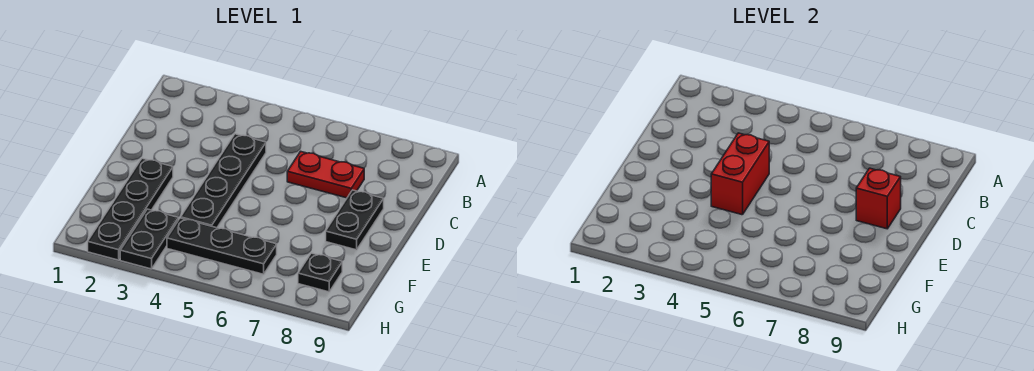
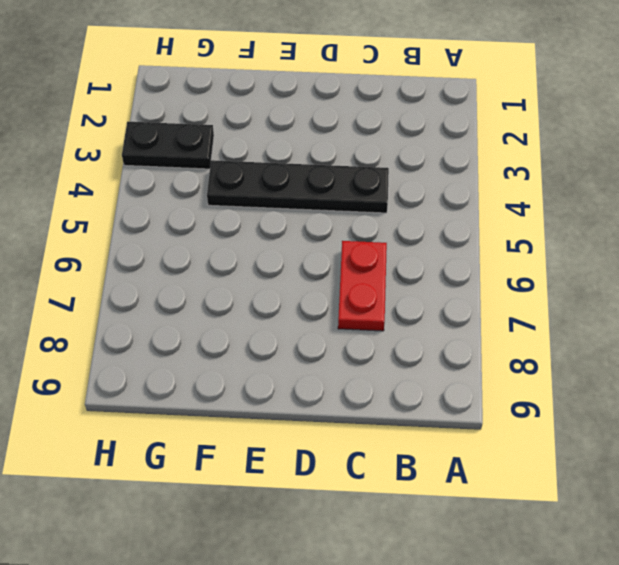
none -> black plate D8:E8 level 1
none -> black plate E2:H2 level 1

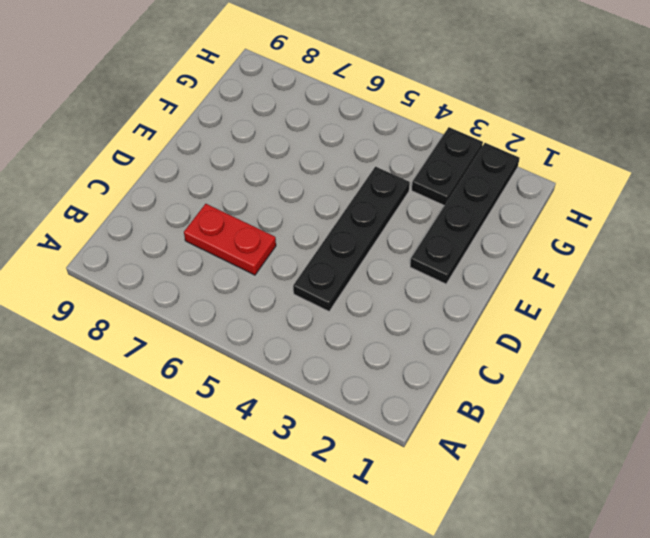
none -> black plate D8:E8 level 1
none -> black plate G4:G6 level 1

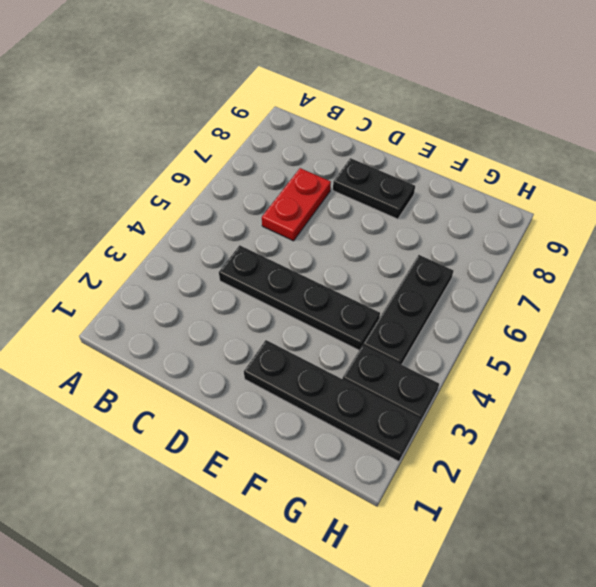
none -> black plate G8 level 1
none -> red brick D4:E4 level 2

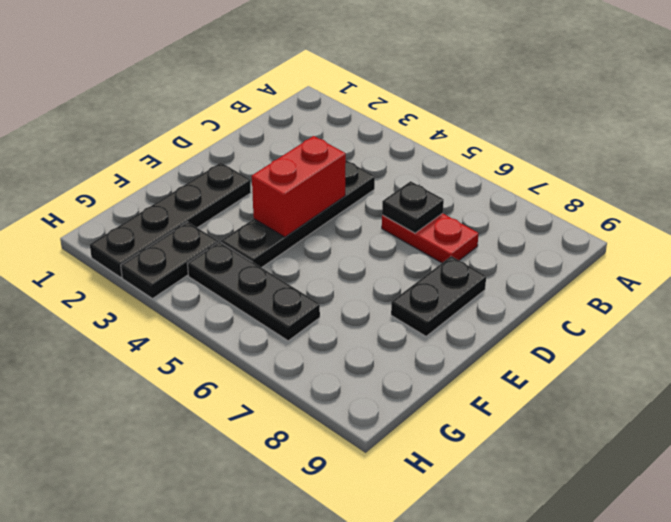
black plate C6 level 2 -> black plate G8 level 1
none -> red brick D8 level 2

